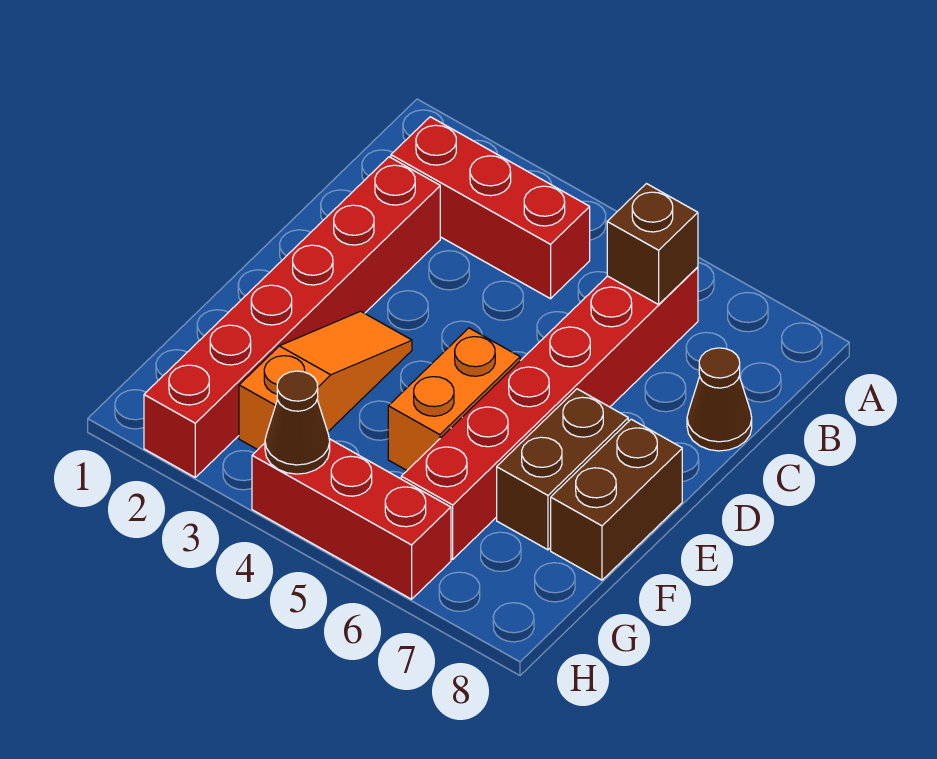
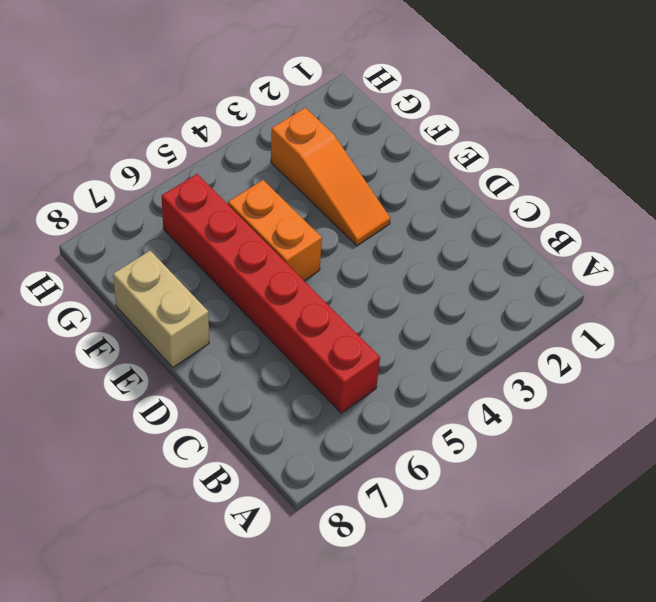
tan brick E8:F8 level 1 -> brown brick E8:F8 level 1
none -> red brick B2:B4 level 1
none -> red brick C2:H2 level 1

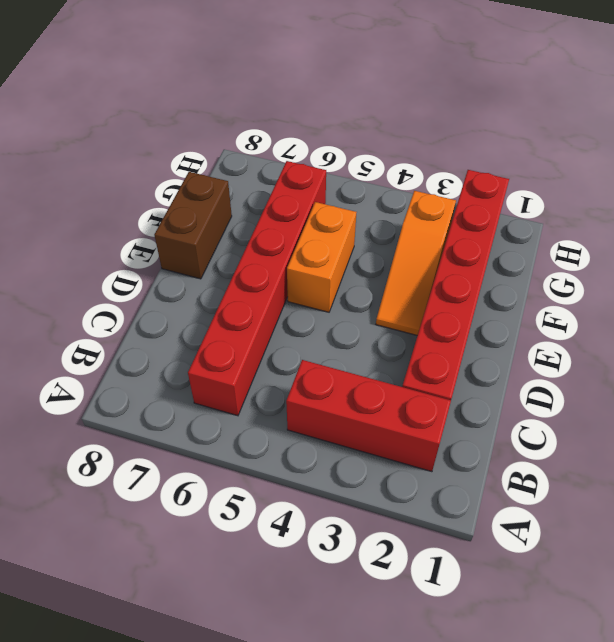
none -> brown cone C8 level 1
none -> brown brick E7:F7 level 1

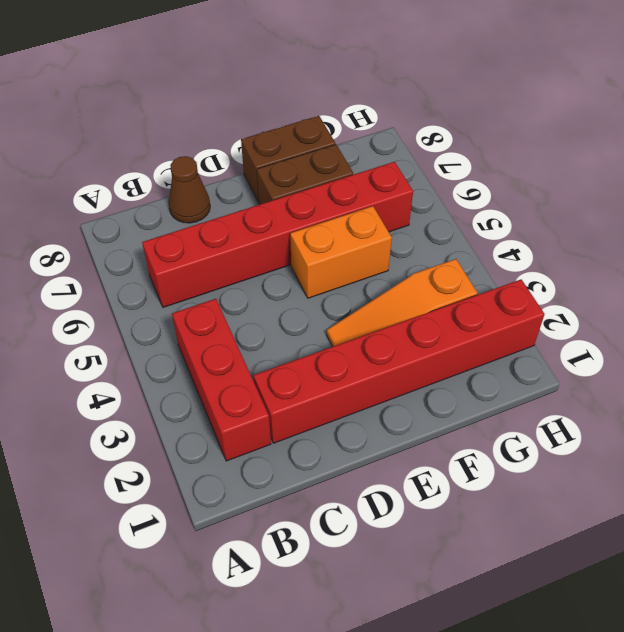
none -> red brick H4:H6 level 1
none -> brown brick B6 level 2

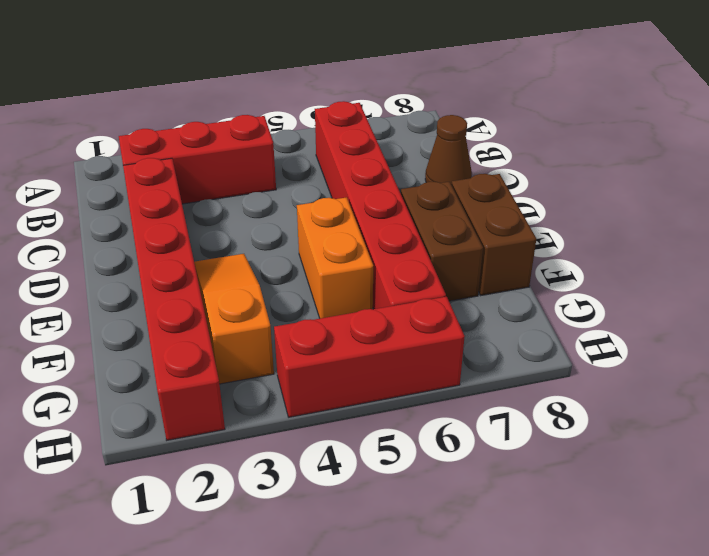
none -> brown brick B6 level 2
none -> brown cone H4 level 2

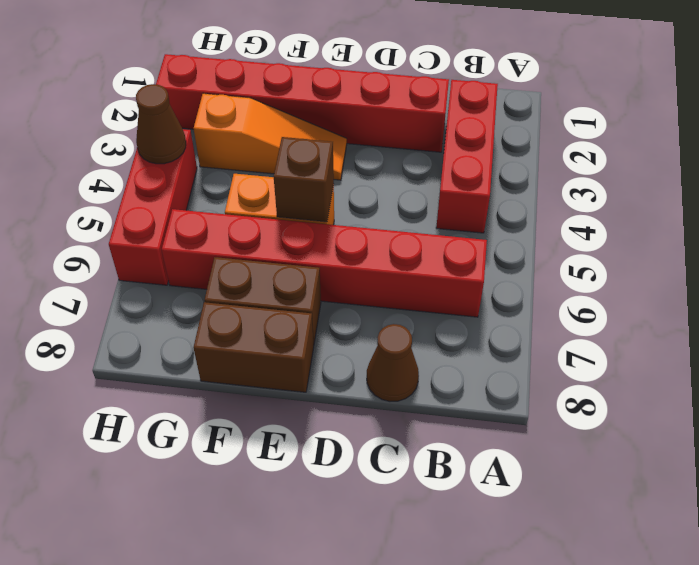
brown brick E5 level 2 -> brown brick B6 level 2

